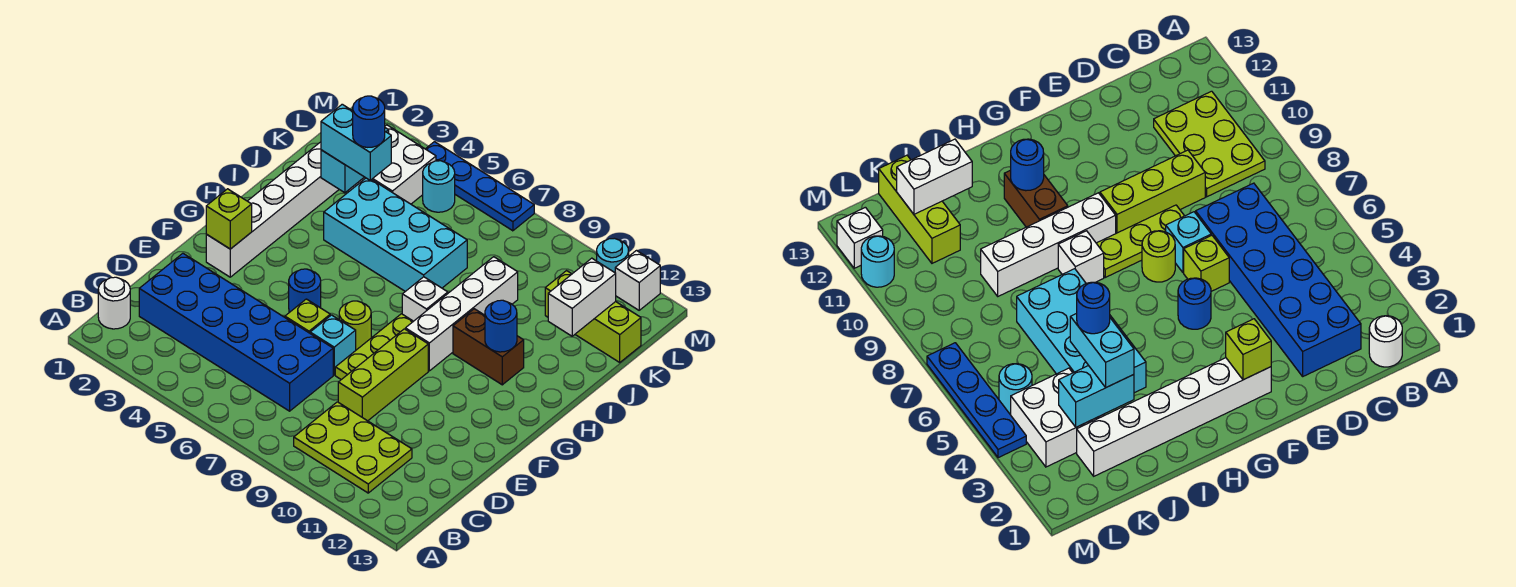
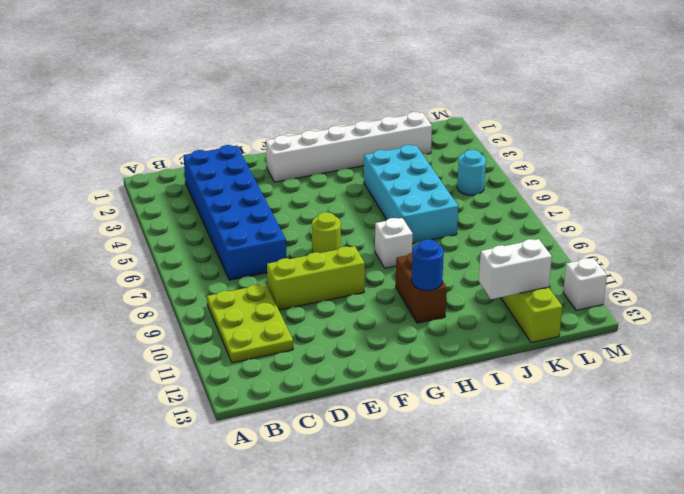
none -> white round brick B1 level 1
none -> lime brick E6 level 1
none -> cyan brick E7 level 1

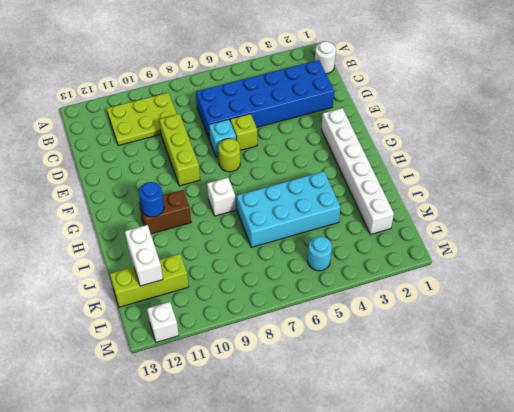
none -> lime plate E8:G8 level 1
none -> blue round brick F5 level 1
none -> white brick G9:J9 level 1

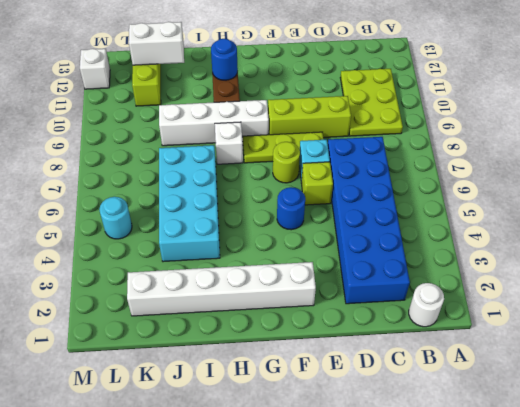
none -> white brick K3:L4 level 1
none -> blue plate M4:M7 level 1
none -> cyan round brick M11 level 1

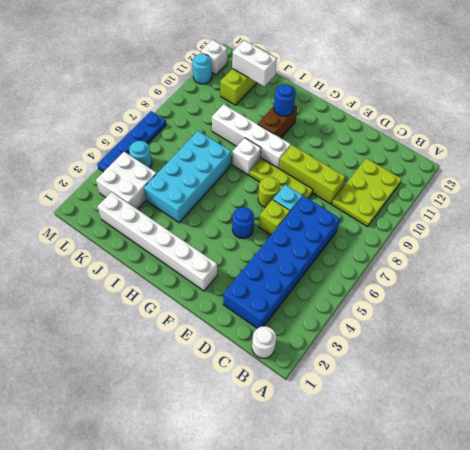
none -> lime brick F2 level 2
none -> cyan brick J3:K3 level 2
none -> cyan brick J3:J4 level 3

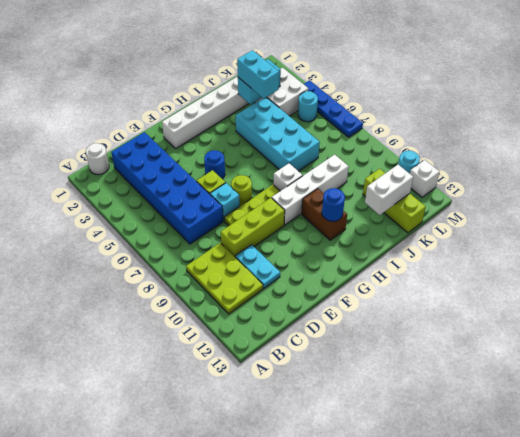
cyan plate D10:D11 level 1 -> none
none -> lime brick F2 level 2
none -> blue round brick J4 level 4

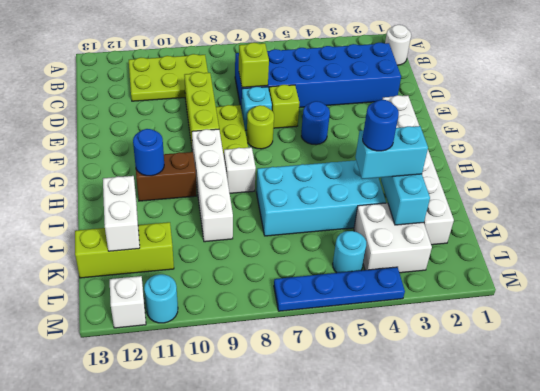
lime brick D7 level 2 -> lime brick F2 level 2

